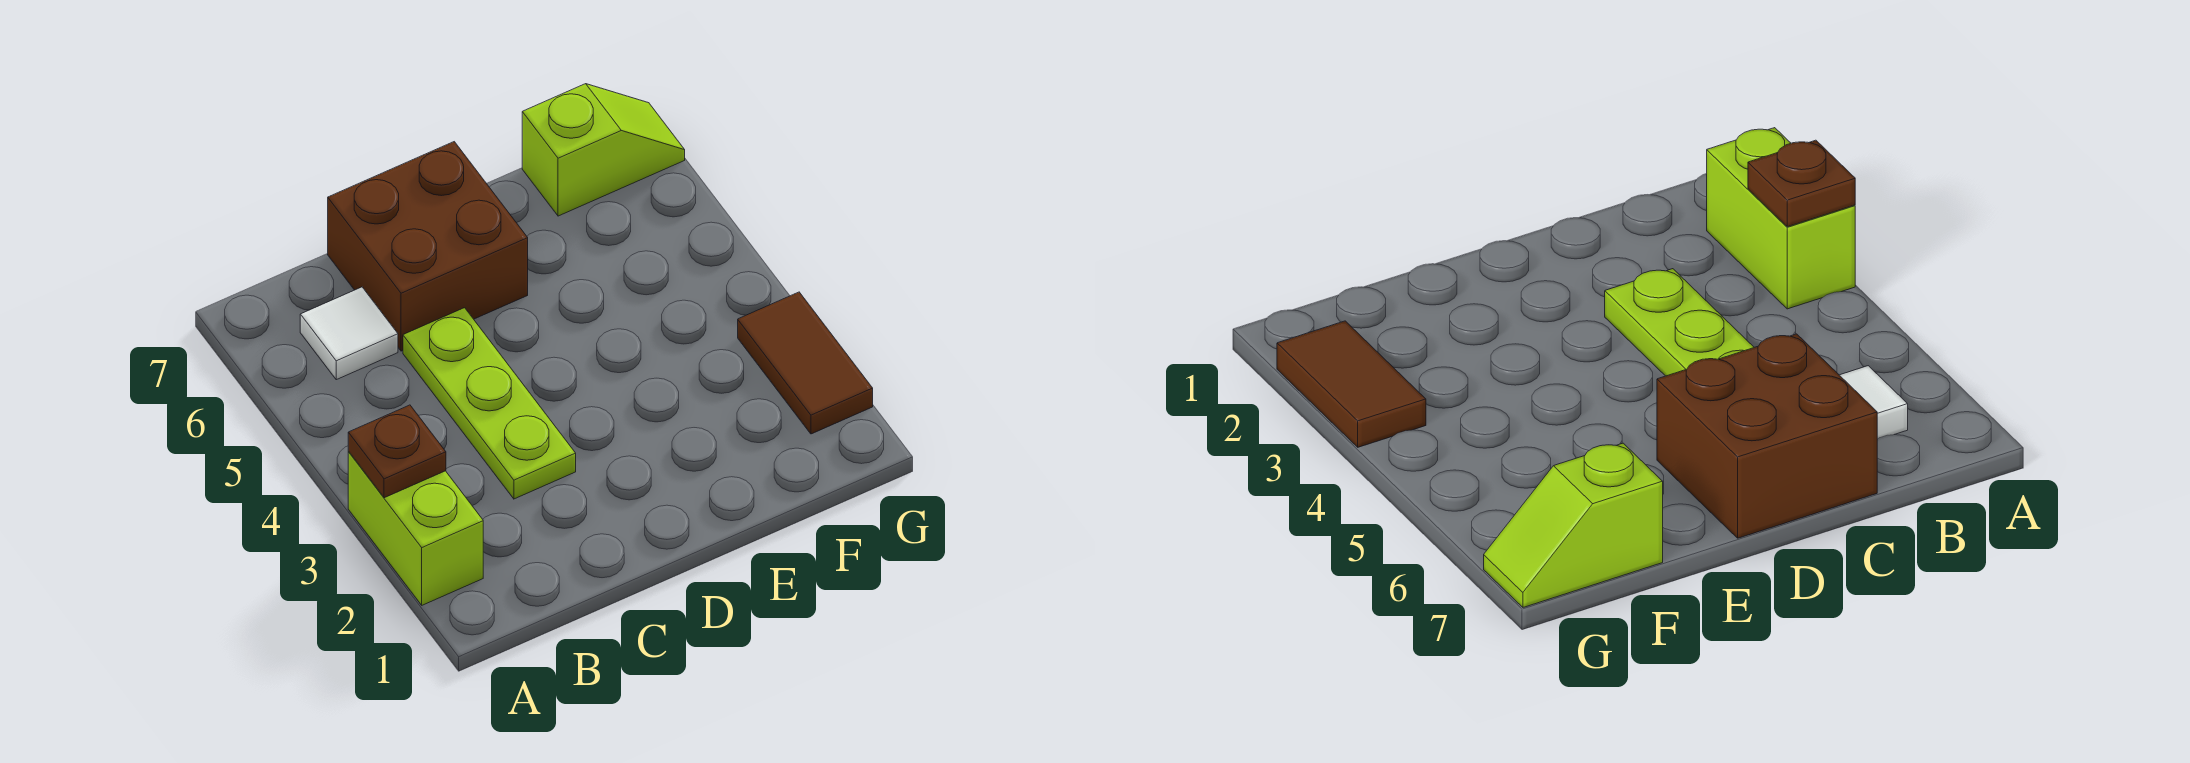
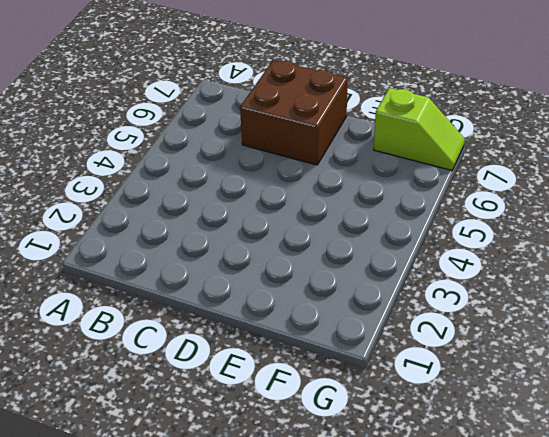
none -> lime brick A2:A3 level 1
none -> white tile B6 level 1

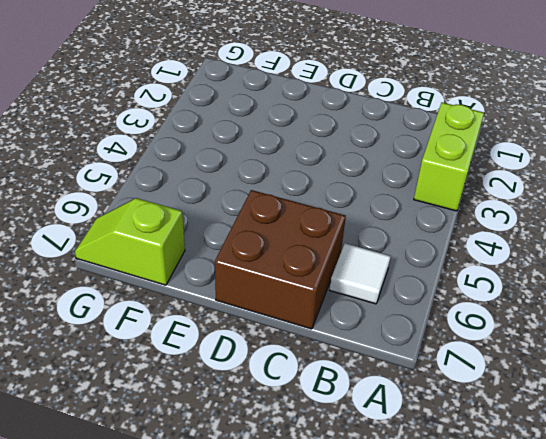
none -> lime plate C3:C5 level 1
none -> brown tile G2:G3 level 1

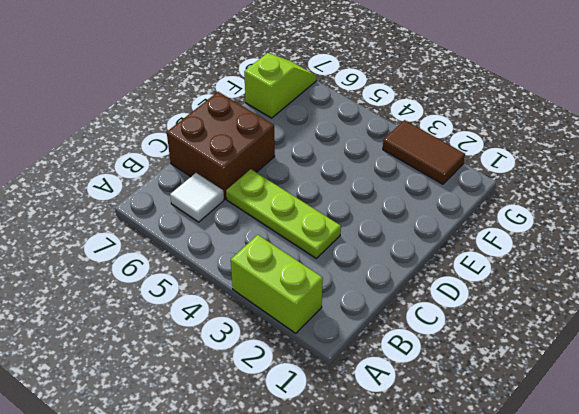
none -> brown plate A3 level 2

